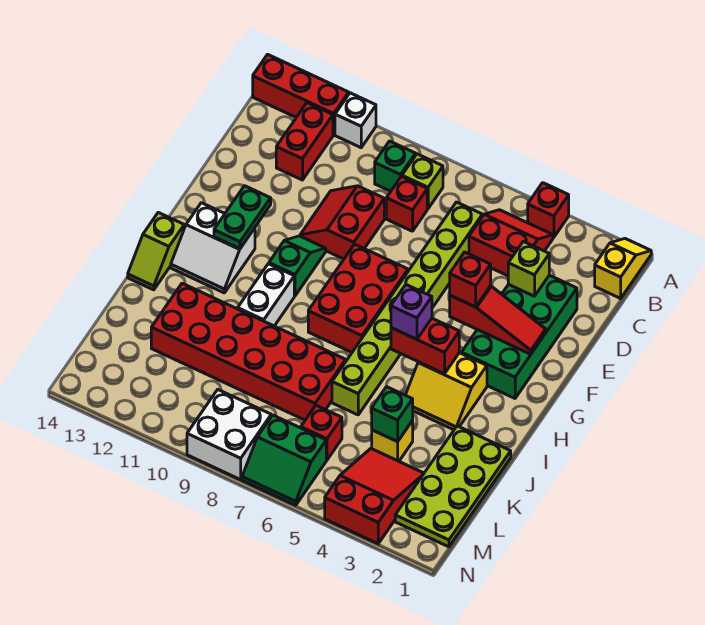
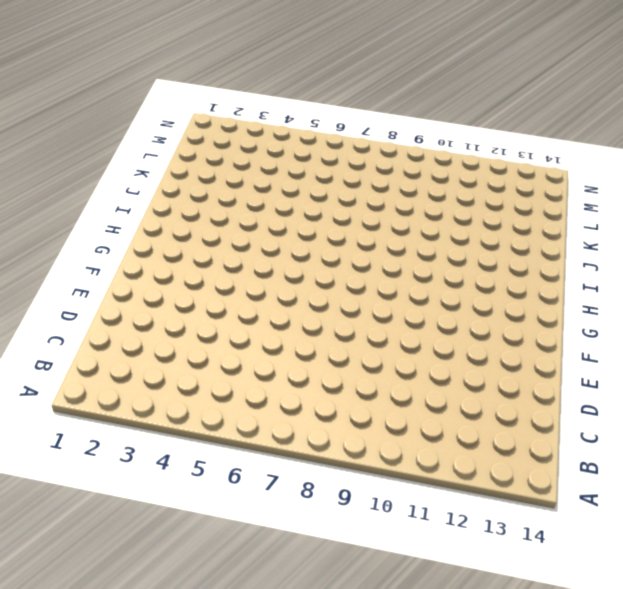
none -> yellow slope A1:B1 level 1 top B
none -> red brick A4 level 1
none -> white brick A11 level 1
none -> red brick A12:A14 level 1

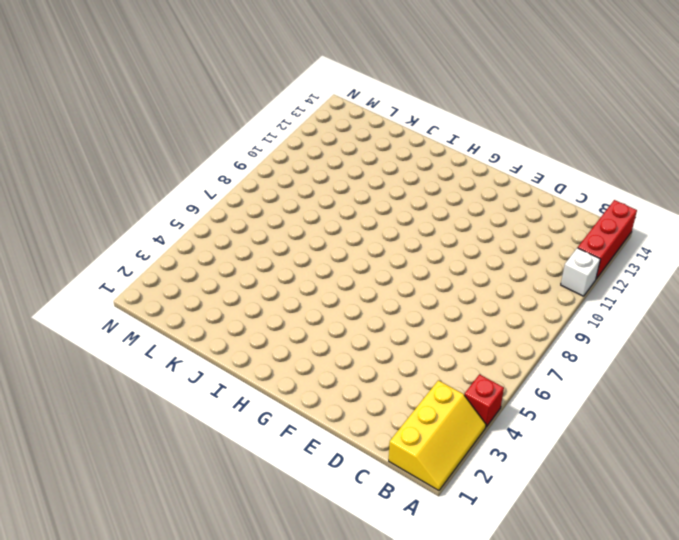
yellow slope A1:B3 level 1 top B -> yellow slope A1:B1 level 1 top B
none -> red slope B4:C5 level 1 top C
none -> lime brick B8 level 1
none -> green brick B9 level 1
none -> red brick B12:C12 level 1

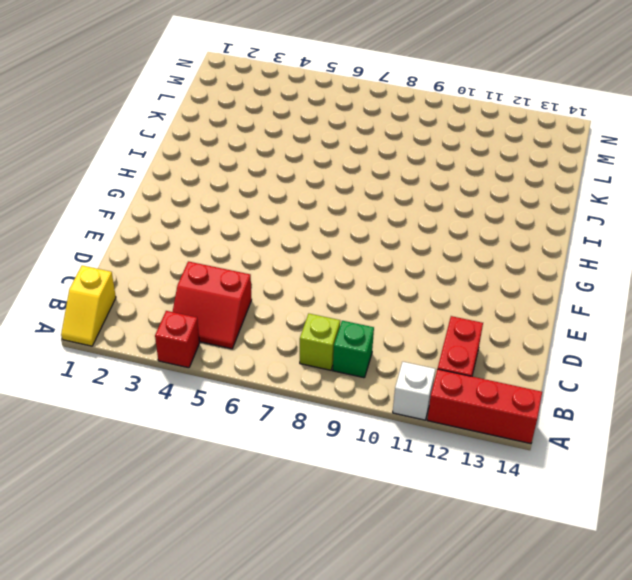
none -> lime brick C6:J6 level 1
none -> red brick C8 level 1
none -> green brick D2:G3 level 1
none -> red slope D9:E10 level 1 top 9

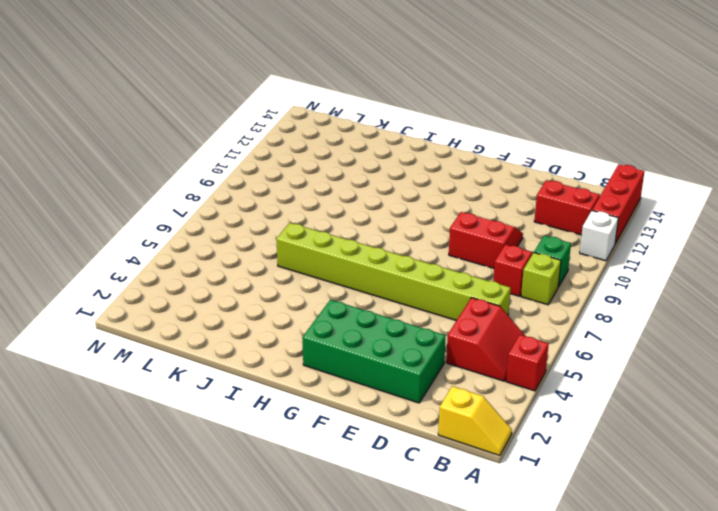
none -> red brick F7:H8 level 1
none -> green slope F10:G10 level 1 top G
none -> white slope G12:H13 level 1 top G
none -> yellow slope H3:I4 level 1 top H

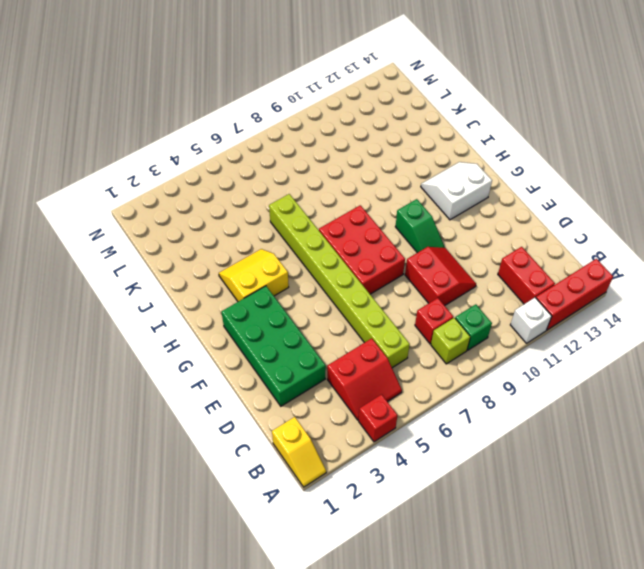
none -> white brick H10:I10 level 1
none -> lime slope H14:I14 level 1 top H
none -> lime plate J1:M2 level 1
none -> red brick J7:K12 level 1

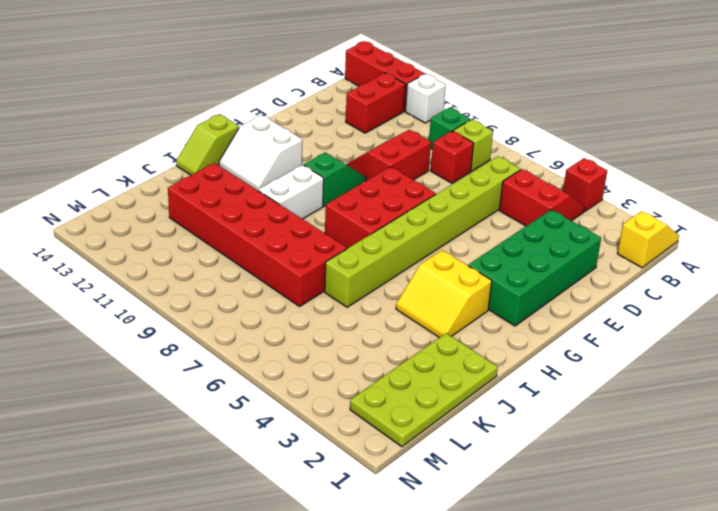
none -> yellow brick K4 level 1
none -> red slope L3:N4 level 1 top N
none -> red brick L6 level 1
none -> green slope M6:N7 level 1 top M

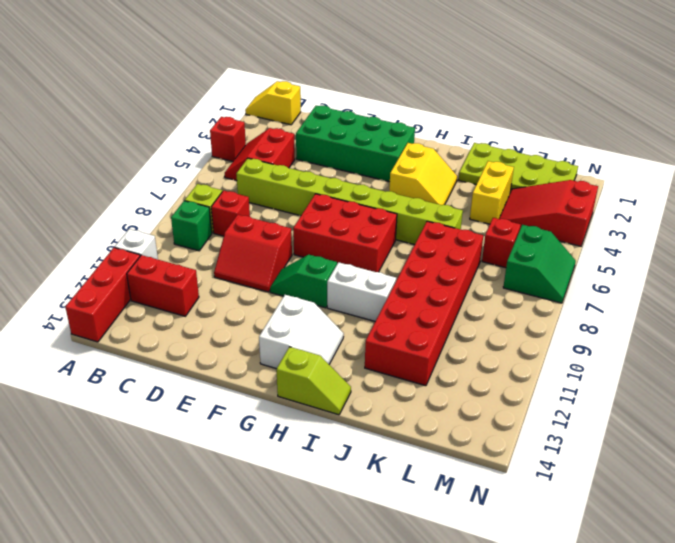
yellow brick K3:K4 level 1 -> yellow brick K4 level 1
none -> white brick M8:N9 level 1
none -> lime brick D3 level 2
none -> red slope F2:F4 level 2 top 4
none -> green plate F12:G12 level 2

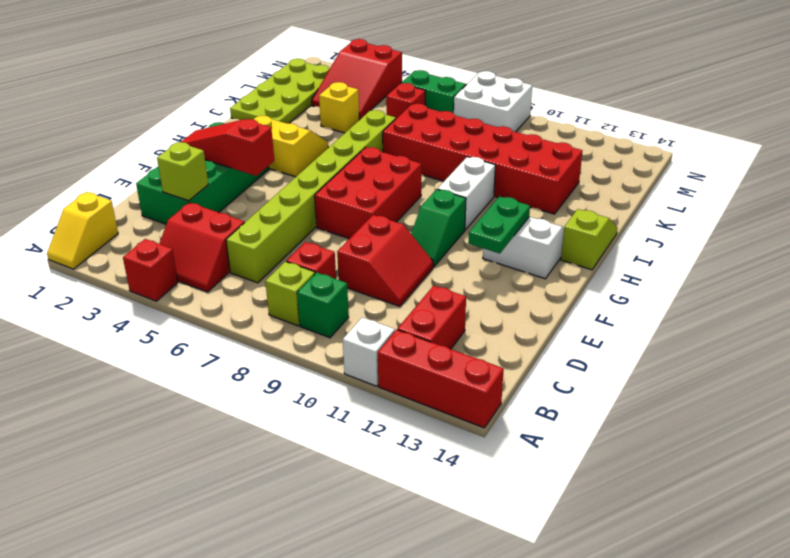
none -> red brick H4:H5 level 2
none -> green brick K4 level 2
none -> red brick F4 level 3
none -> purple brick H5 level 3

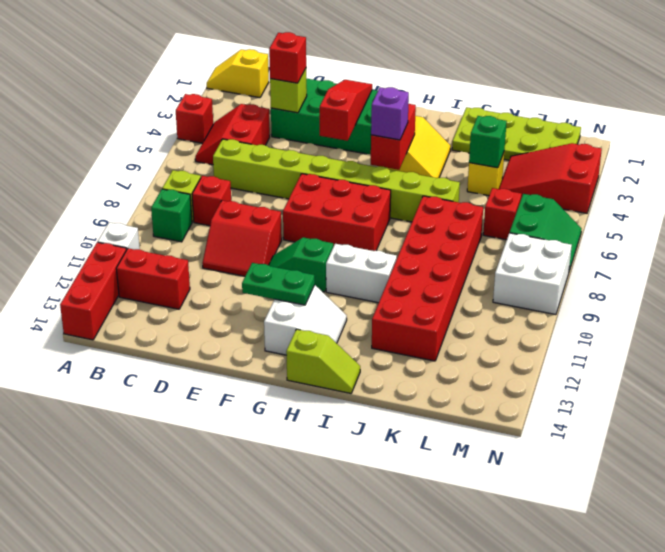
red brick D3 level 3 -> red brick F4 level 3

